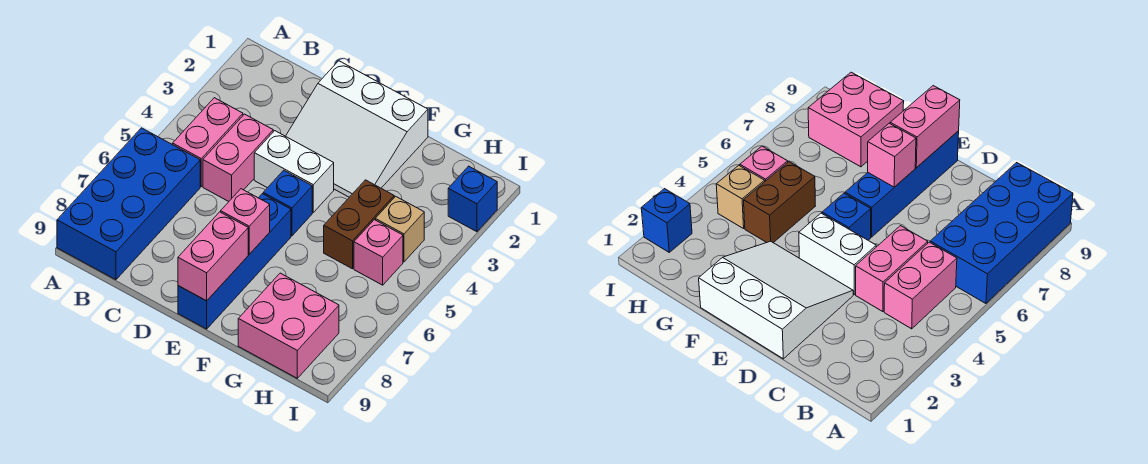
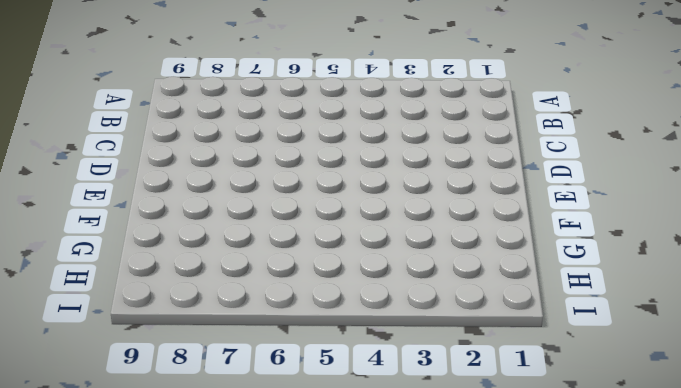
none -> blue brick A6:B9 level 1
none -> pink brick B4:B5 level 1
none -> pink brick C4:C5 level 1

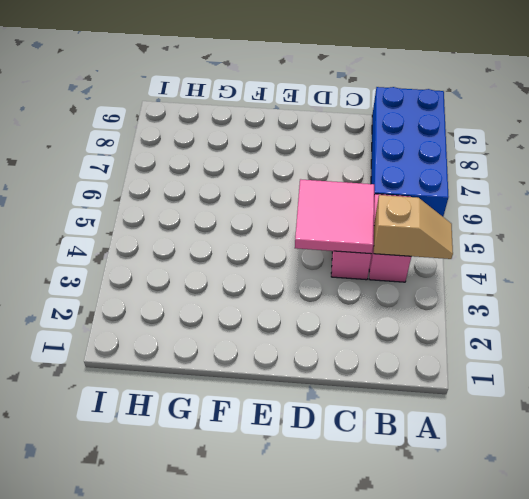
tan slope A4:B4 level 2 top B -> none
pink tile C4:D5 level 2 -> none
none -> white slope D1:F3 level 1 top 1
none -> white brick D4:E4 level 1
none -> blue brick E5 level 1

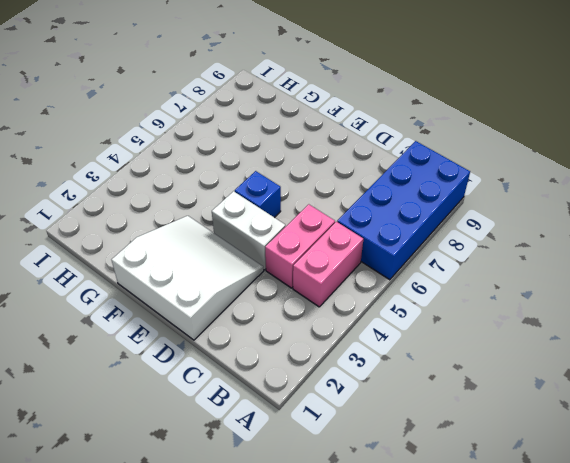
none -> blue brick E6:E9 level 1
none -> brown brick G4:G5 level 1
none -> pink brick G8:H9 level 1

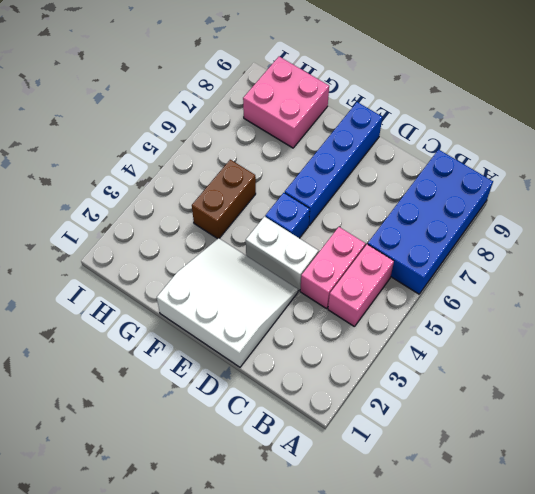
none -> tan brick H4 level 1
none -> pink brick H5 level 1
none -> blue brick I2 level 1

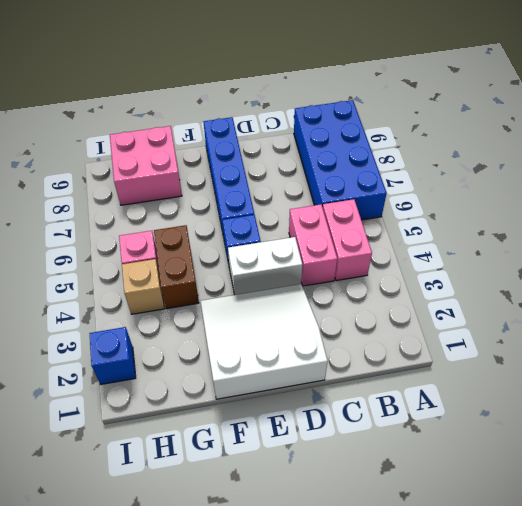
none -> pink brick E7 level 2
none -> pink brick E8:E9 level 2

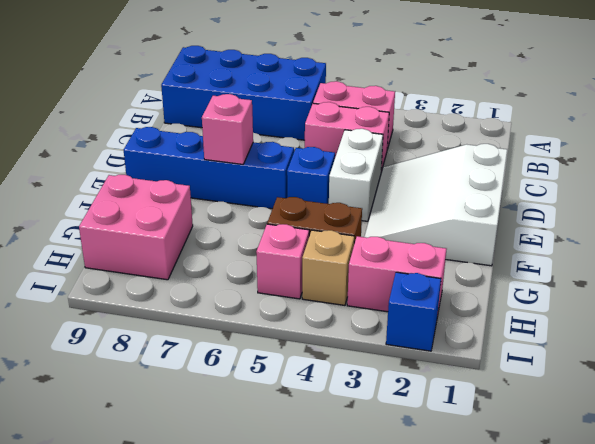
pink brick H2:H3 level 1 -> pink brick E8:E9 level 2

